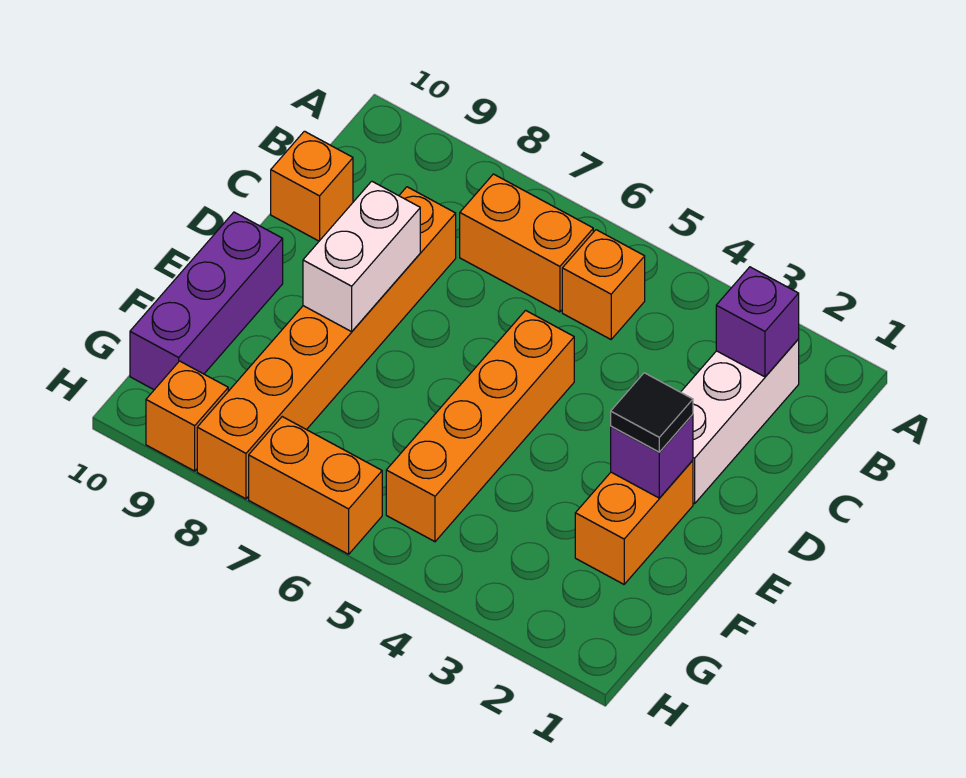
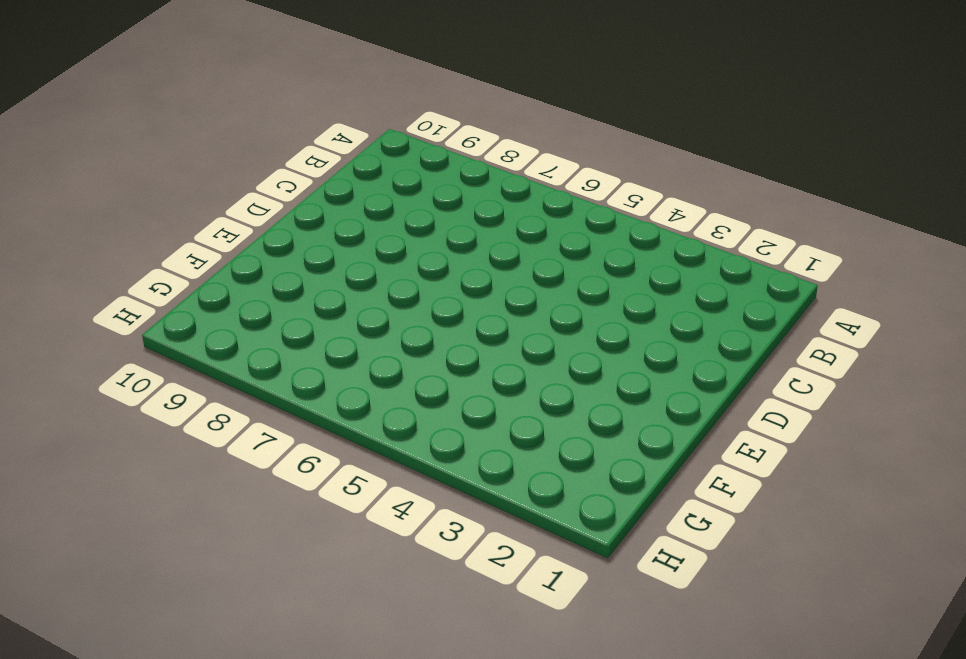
none -> white brick B2:D2 level 1
none -> orange brick B5 level 1
none -> orange brick B6:B7 level 1

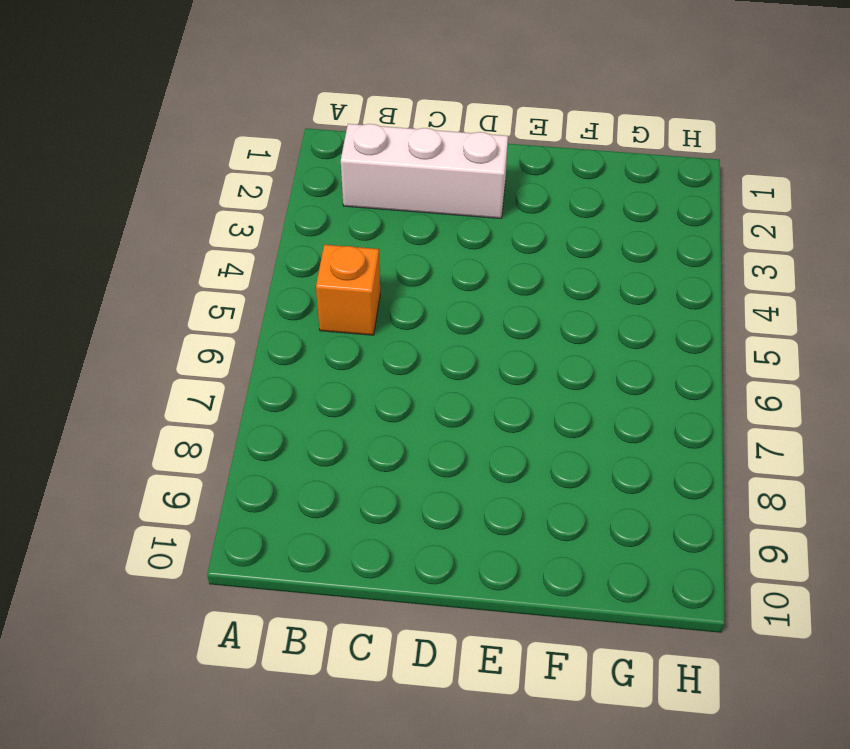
none -> orange brick B6:B7 level 1
none -> orange brick C8:H8 level 1
none -> orange brick C10 level 1

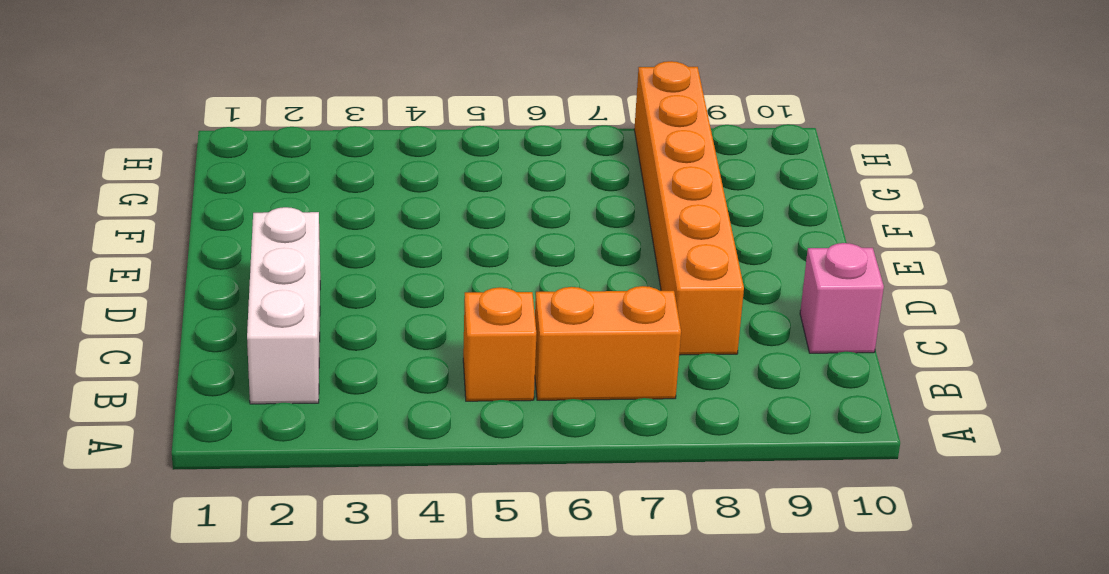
pink brick C10 level 1 -> orange brick C10 level 1
none -> orange brick D5:G5 level 1
none -> orange brick E2:F2 level 1
none -> purple brick E10:G10 level 1

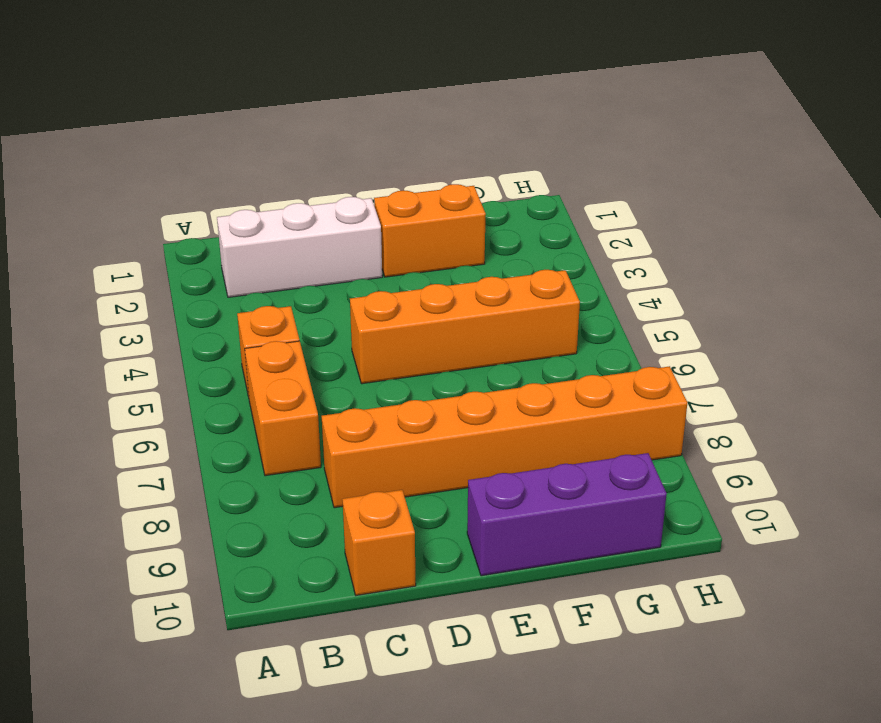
none -> orange brick H6:H7 level 1
none -> orange brick H9 level 1
none -> purple brick B2 level 2

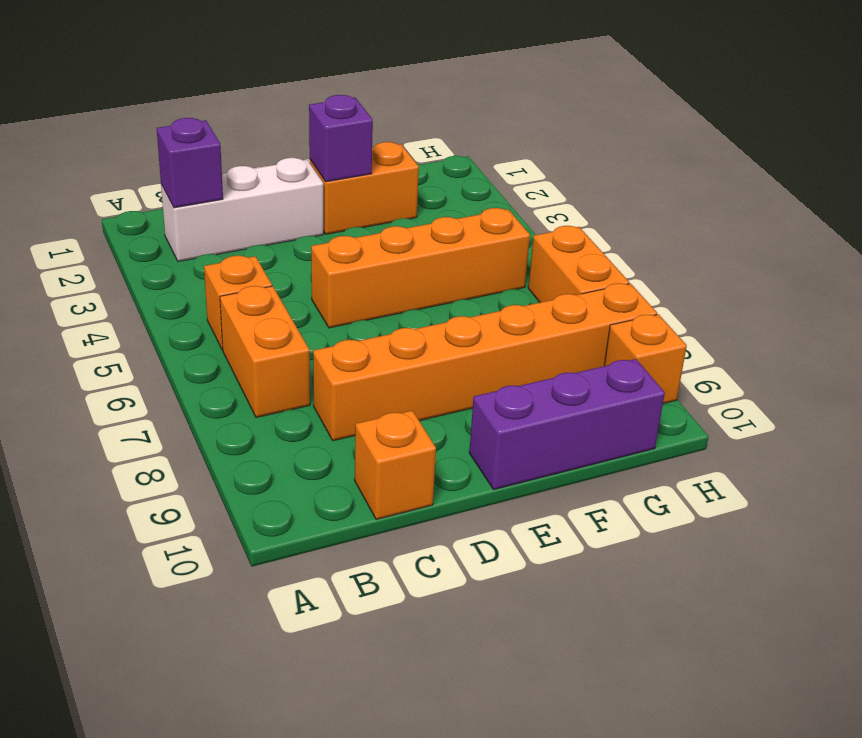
none -> white brick D8:E8 level 2
none -> black tile E2 level 3

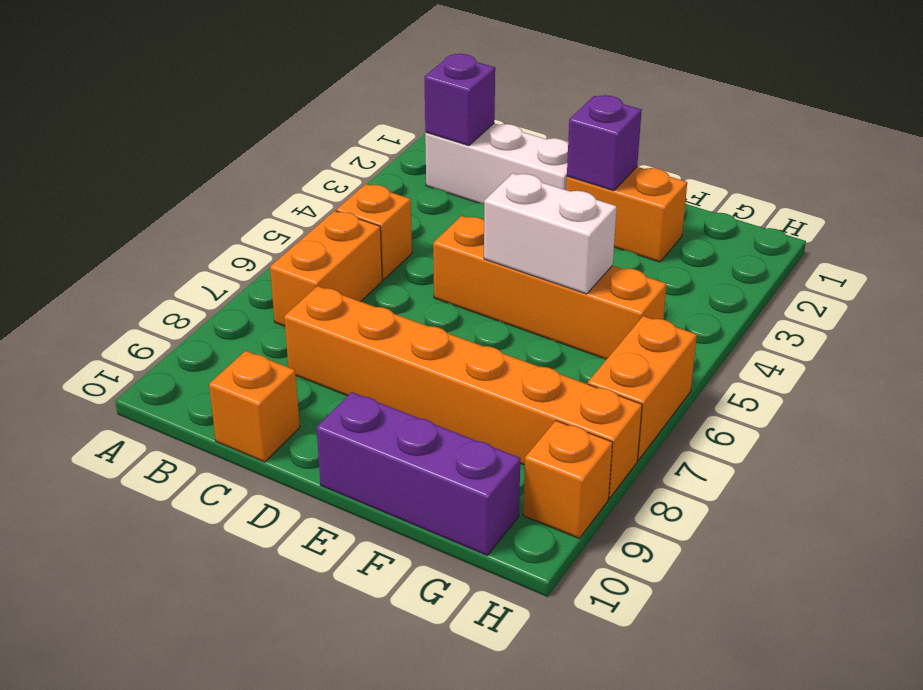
white brick E5:F5 level 2 -> white brick D8:E8 level 2
none -> black tile E2 level 3

